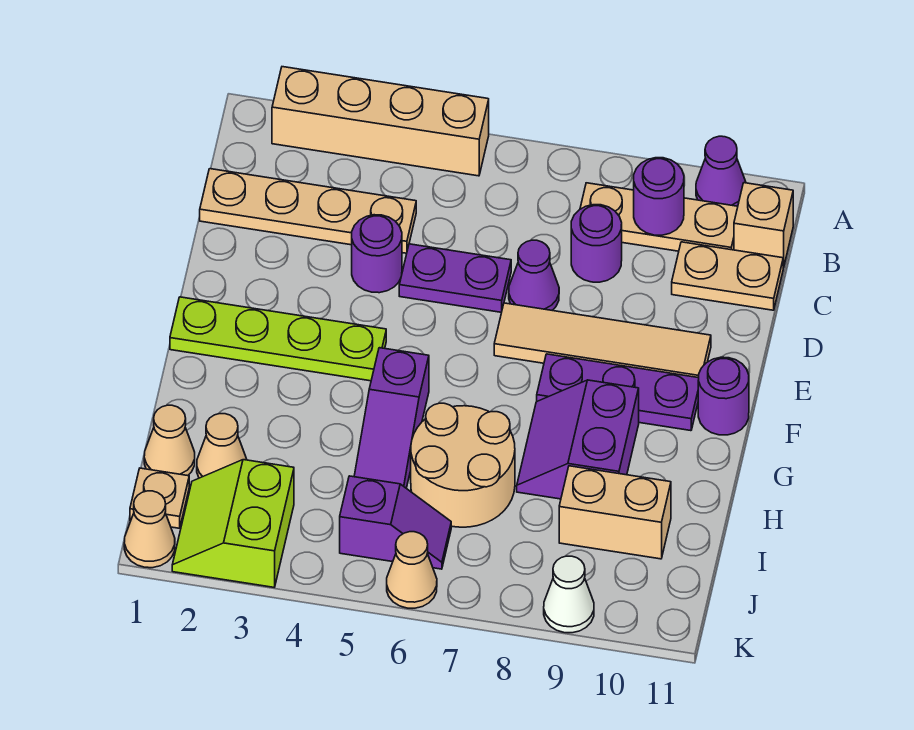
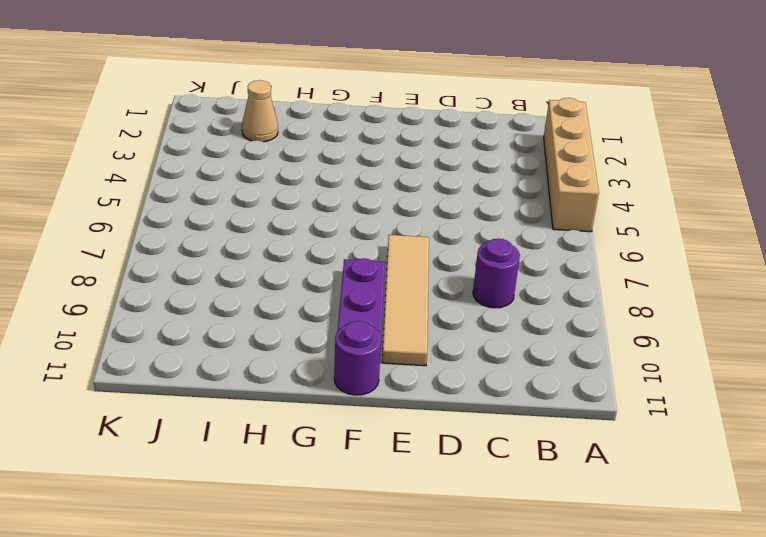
none -> purple cone A10 level 1
none -> tan plate B8:B10 level 1
none -> tan brick B11 level 1

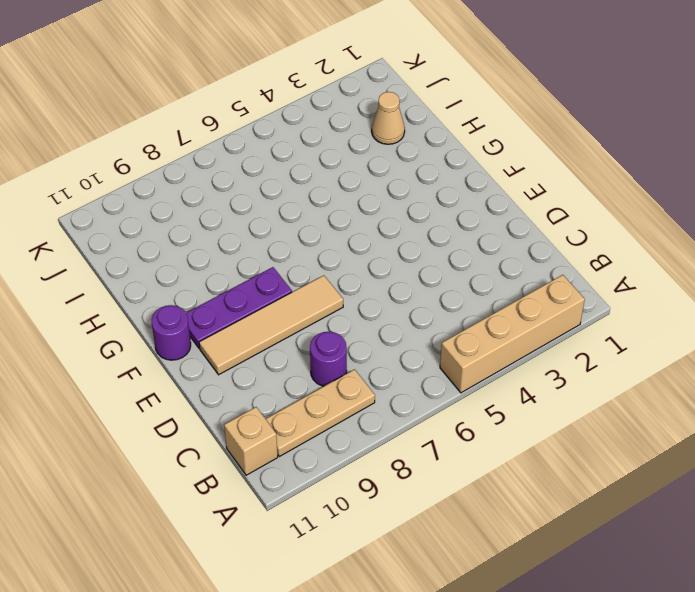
none -> purple cone A10 level 1
none -> tan plate C1:C4 level 1
none -> tan plate C10:C11 level 1

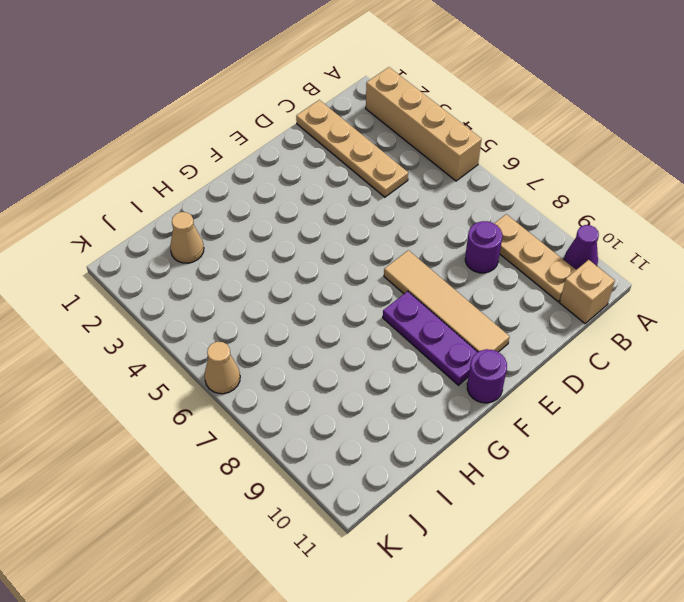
none -> tan plate C10:C11 level 1
none -> purple round brick D4 level 1
none -> purple plate D5:D6 level 1

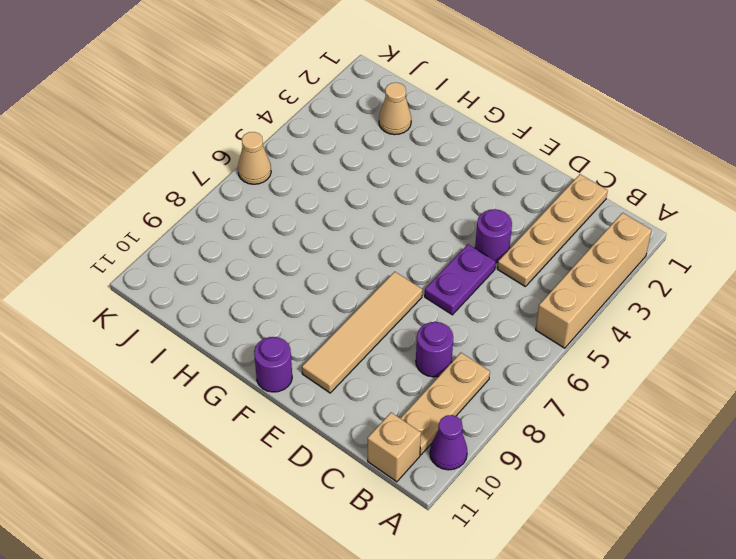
none -> tan plate C10:C11 level 1
none -> purple cone D7 level 1
none -> lime plate F1:F4 level 1

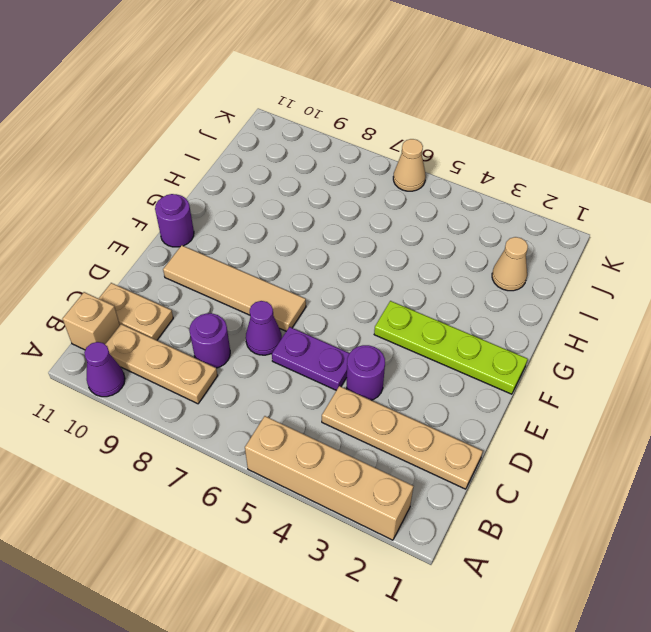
none -> purple plate F8:F10 level 1
none -> purple slope G5:I5 level 1 top G
none -> purple slope G8:H9 level 1 top 9

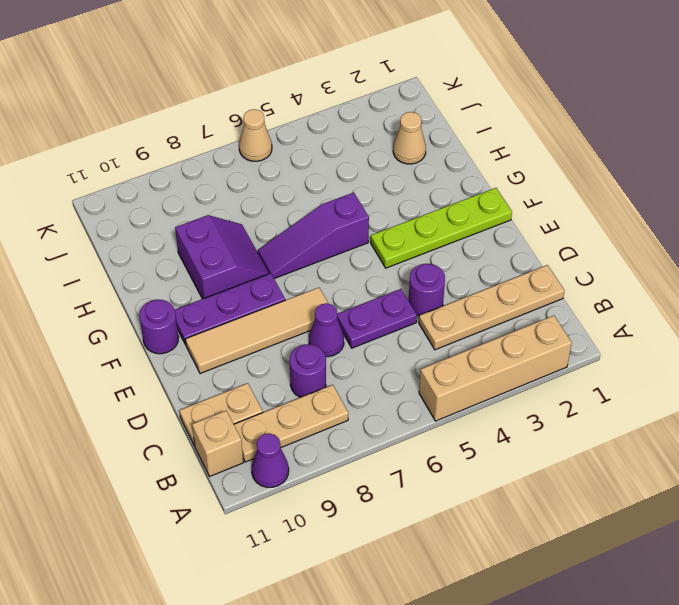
purple slope G5:G7 level 1 top 5 -> purple slope G5:I5 level 1 top G
none -> tan round brick H6:I7 level 1
none -> tan cone I1 level 1
none -> tan brick I9:I10 level 1

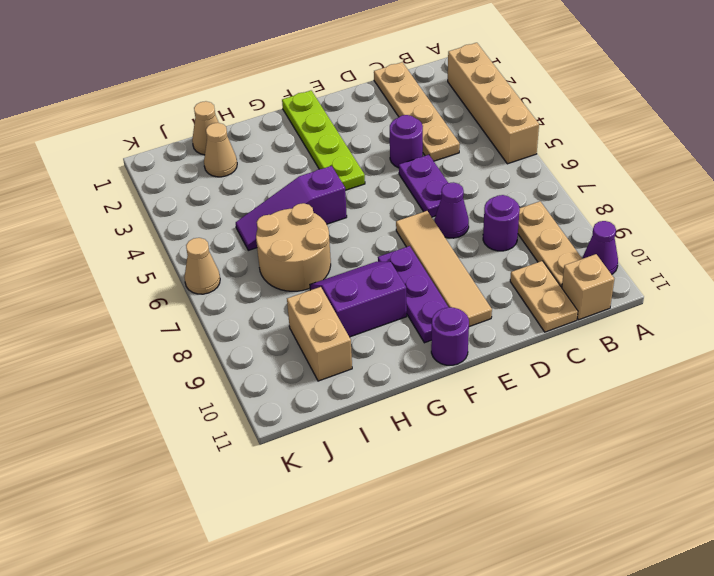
none -> tan plate J1 level 1
none -> lime slope J2:K3 level 1 top 3
none -> purple slope J5:J6 level 1 top 5

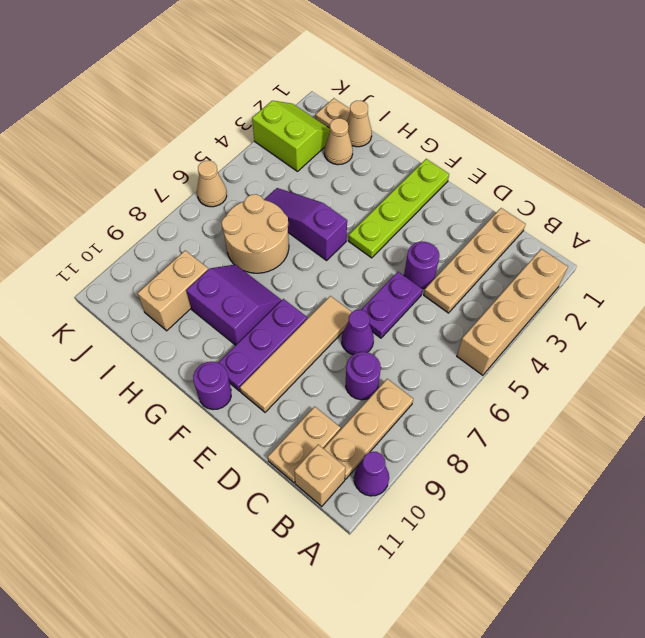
none -> purple slope J5:J6 level 1 top 5
none -> tan cone K1 level 1
none -> white cone K9 level 1

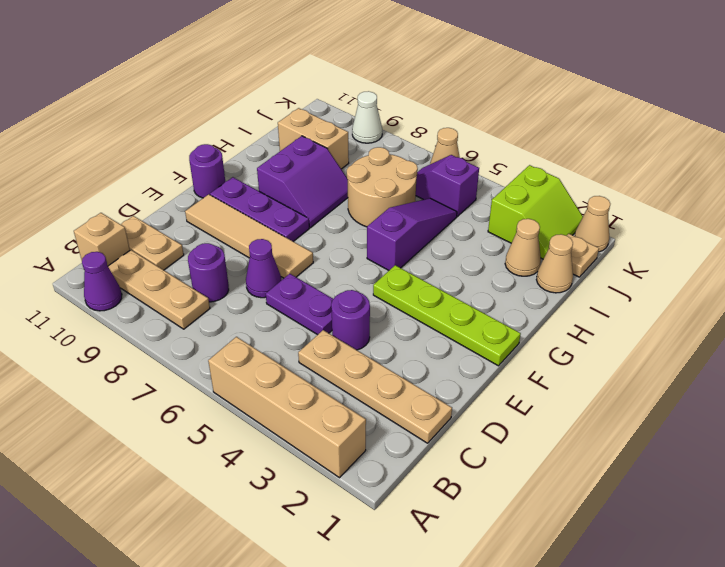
none -> purple round brick B9 level 2

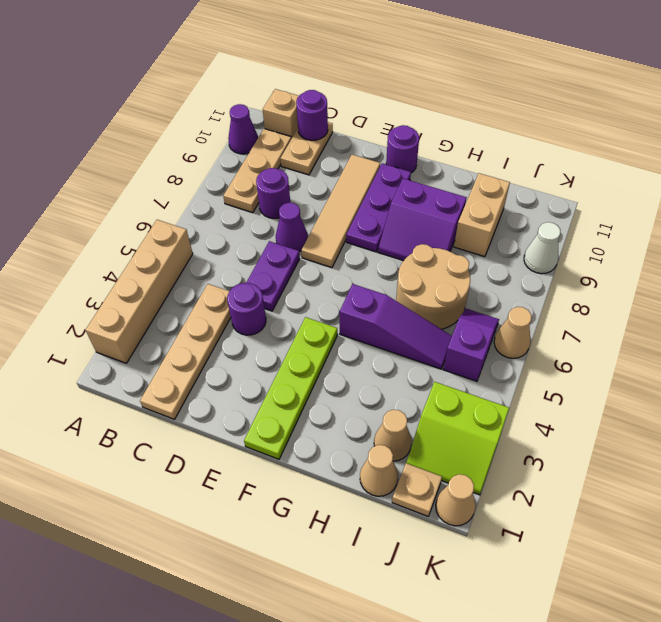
purple round brick C11 level 2 -> purple round brick B9 level 2

